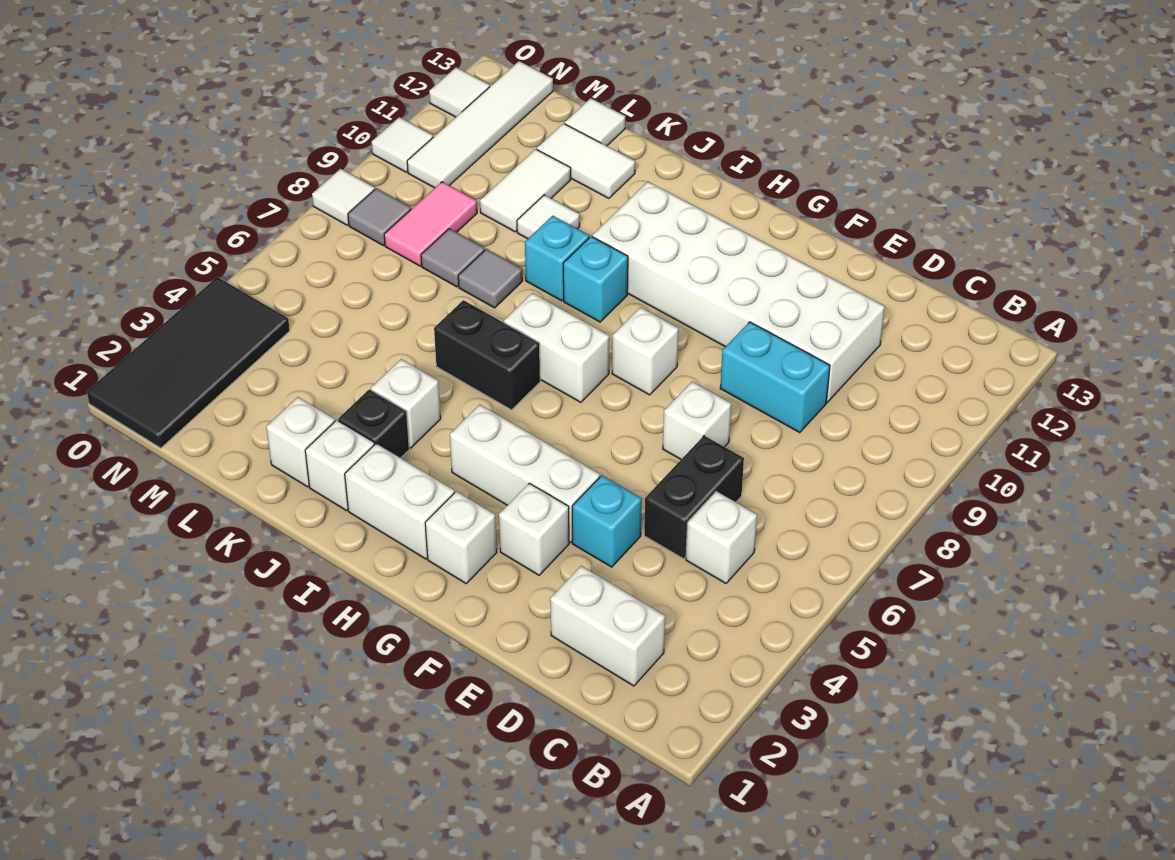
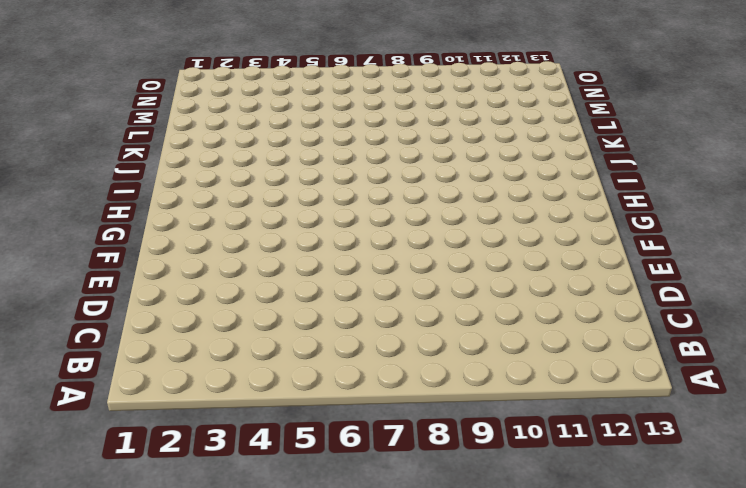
none -> white brick C2:D2 level 1
none -> white brick C5 level 1
none -> black brick D5:D6 level 1
none -> cyan brick D9:E9 level 1

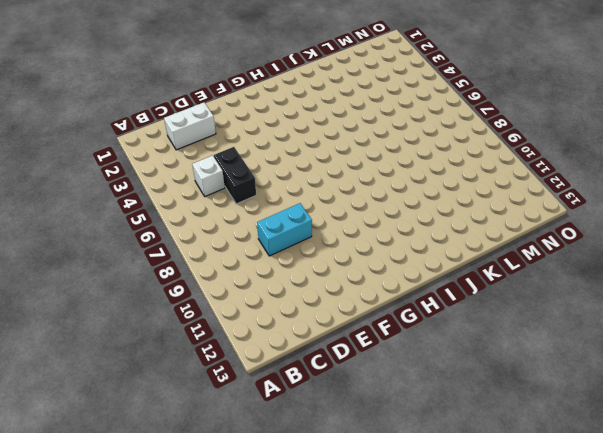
none -> white brick D10:I11 level 1
none -> cyan brick E4 level 1
none -> white brick E7 level 1
none -> white brick F3 level 1

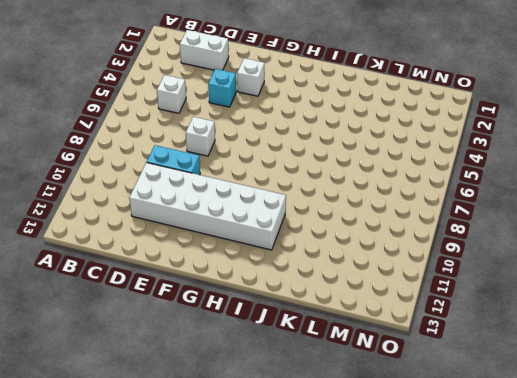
none -> black brick D5:D6 level 1
none -> white brick F4:H4 level 1
none -> white brick G2 level 1
none -> white brick G8 level 1

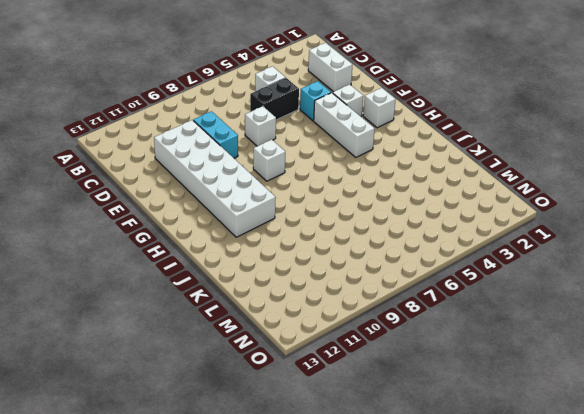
none -> white brick H2:I2 level 1
none -> white brick H7:I7 level 1
none -> black brick I6:J6 level 1
none -> cyan brick I9 level 1

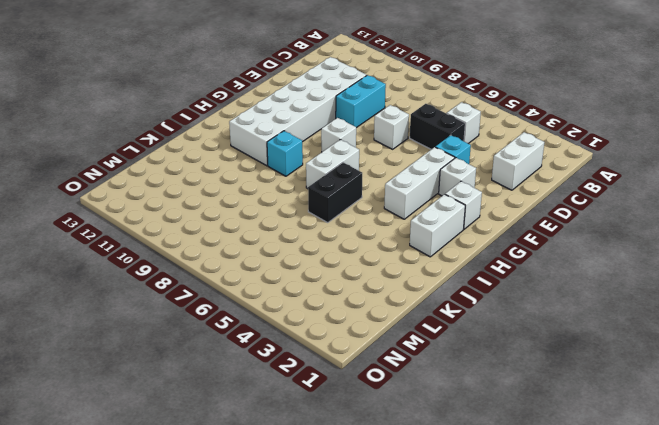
none -> white brick J2 level 1
none -> black brick J3 level 1
none -> white brick J4 level 1
none -> cyan brick J9 level 1

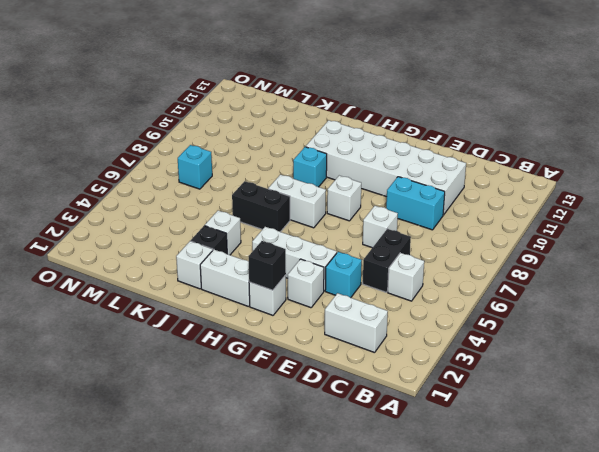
black brick G2 level 2 -> none
cyan brick M7 level 1 -> cyan brick J9 level 1
none -> white brick K2 level 1
none -> grey tile K8 level 1
none -> white tile K10 level 1
none -> white tile K12:L12 level 1

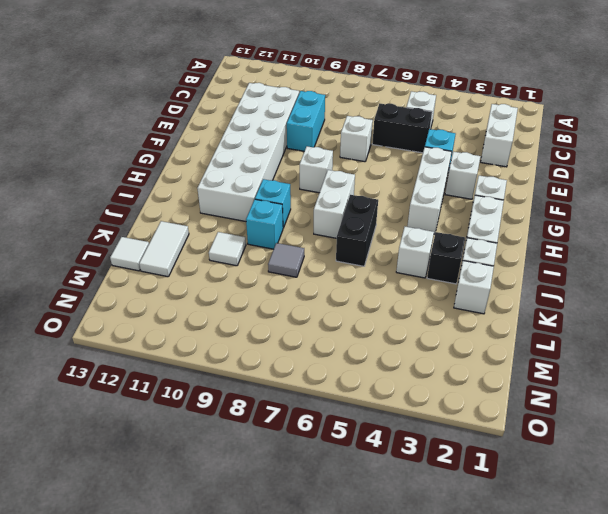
none -> grey tile L8 level 1
none -> white tile L10:L11 level 1
none -> pink tile M8:M9 level 1
none -> black tile N1:O4 level 1

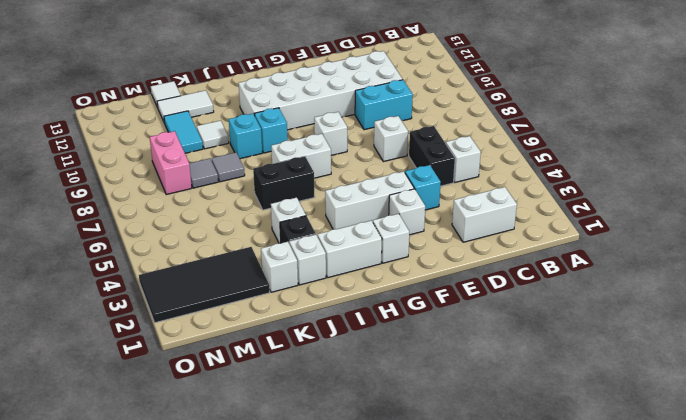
black tile L2:O3 level 1 -> black tile N1:O4 level 1
cyan tile L10:L11 level 1 -> white tile L10:L11 level 1
pink brick M8:M9 level 1 -> pink tile M8:M9 level 1
none -> grey tile N8 level 1
none -> white tile N10:N13 level 1
none -> white tile O8 level 1
none -> white tile O10 level 1

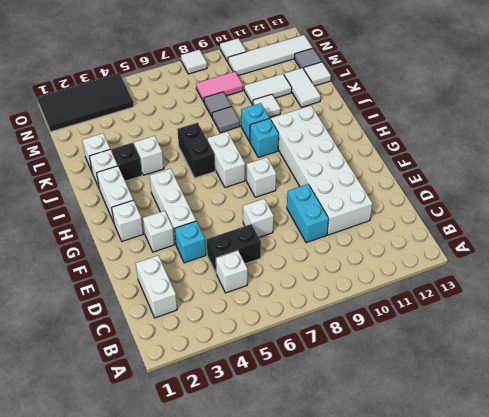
grey tile M13 level 1 -> grey tile N8 level 1
none -> white tile O12 level 1

